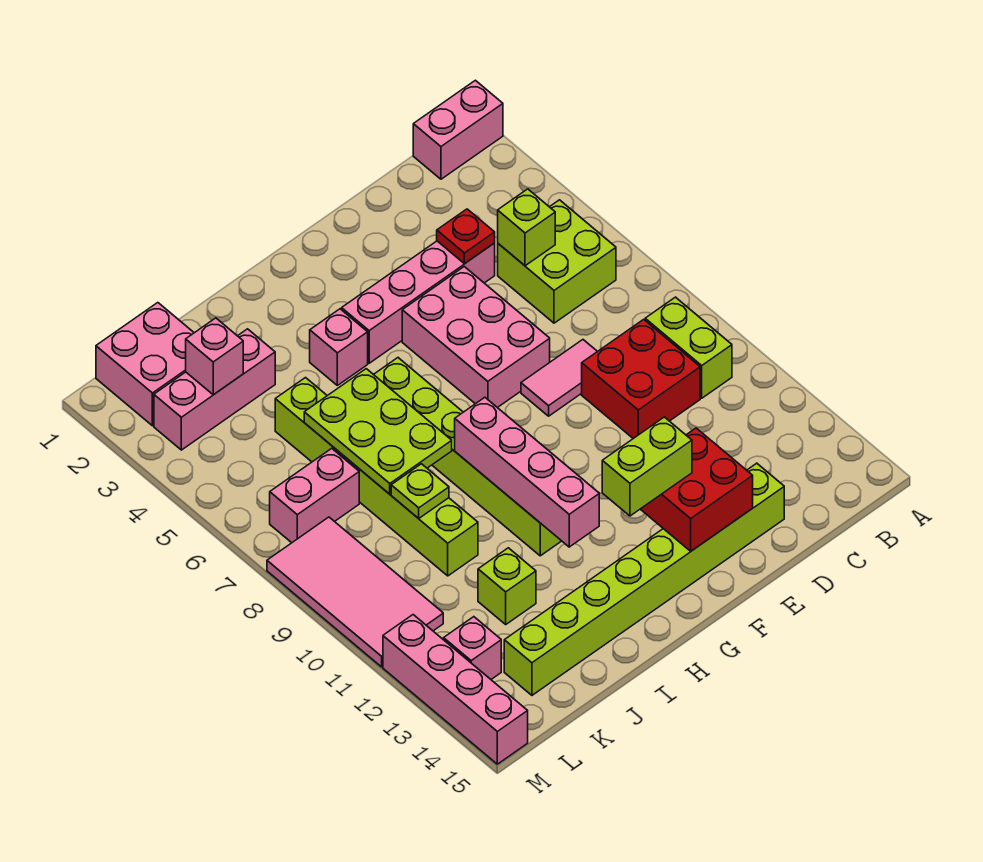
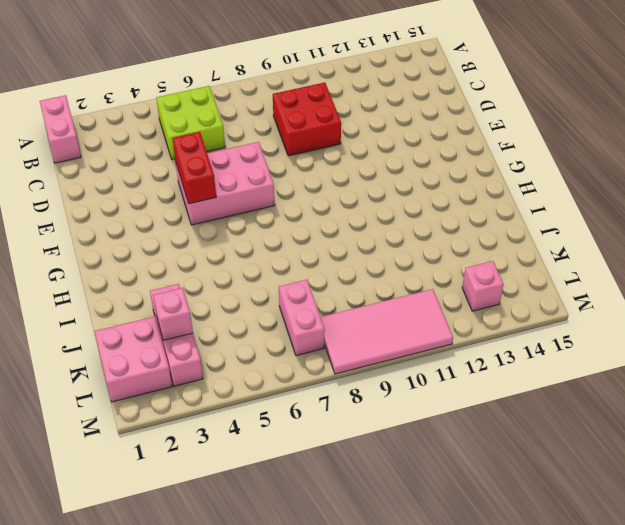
red brick E5:F5 level 2 -> none
none -> lime brick B9:B10 level 1
none -> pink brick D4:G4 level 1
none -> pink tile D8:E8 level 1

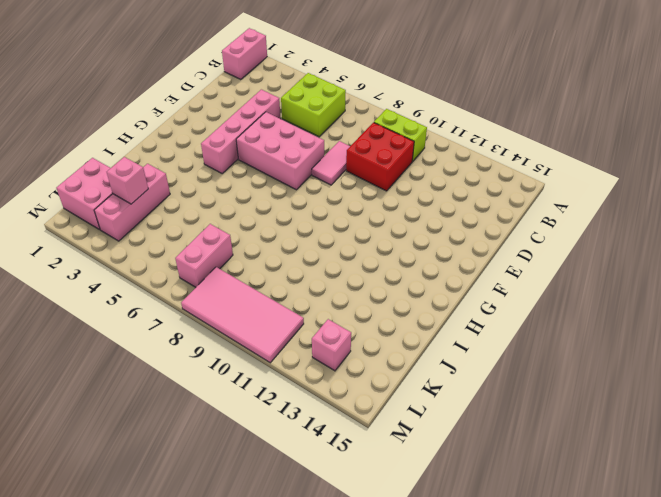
none -> lime brick D14:K14 level 1
none -> pink brick H4 level 1
none -> lime brick H6:H11 level 1

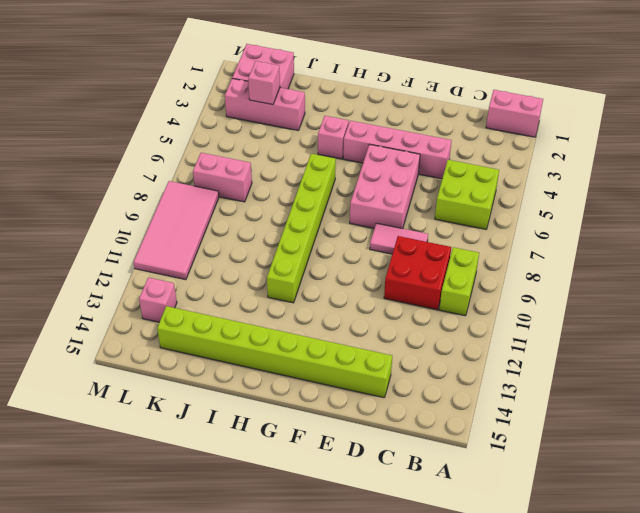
none -> lime brick J5:J10 level 1
none -> lime brick J12 level 1
none -> pink brick M12:M15 level 1

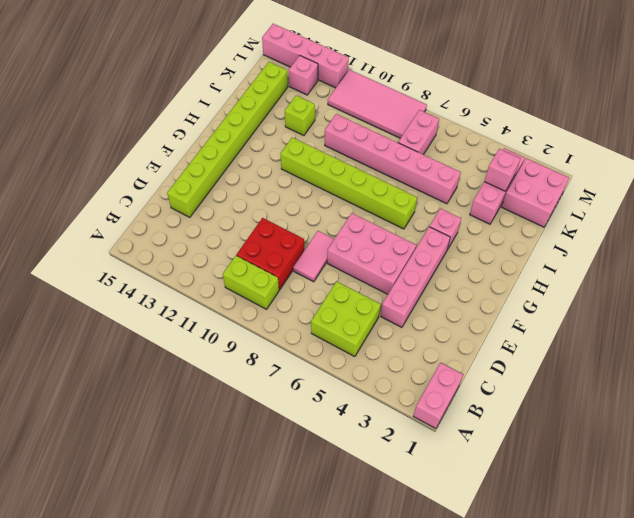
pink brick J5:J10 level 1 -> lime brick J5:J10 level 1
none -> lime brick C5 level 2
none -> red plate D4 level 2
none -> red brick E13:F14 level 2

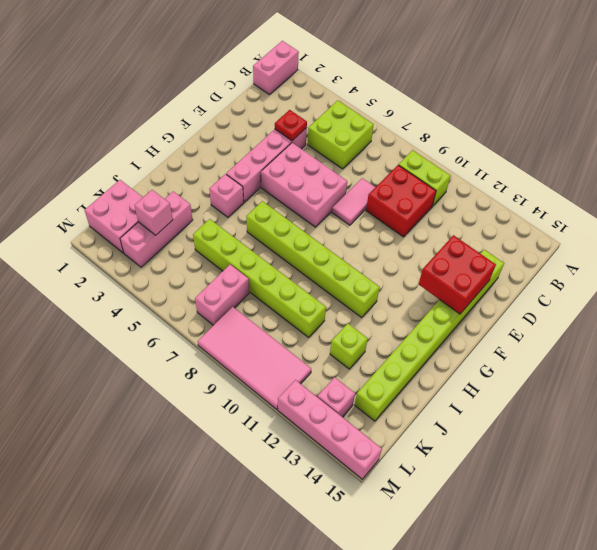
none -> lime brick C5 level 2
none -> pink brick H9:H12 level 2
none -> lime plate I6:J8 level 2

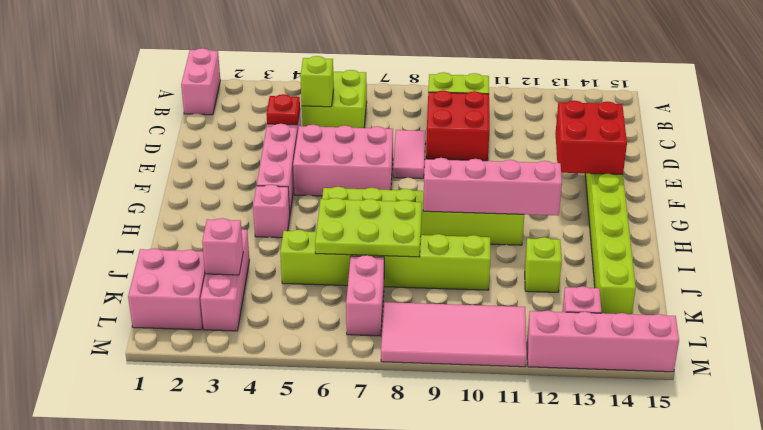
none -> lime plate J9 level 2
none -> lime brick F13:G13 level 3

